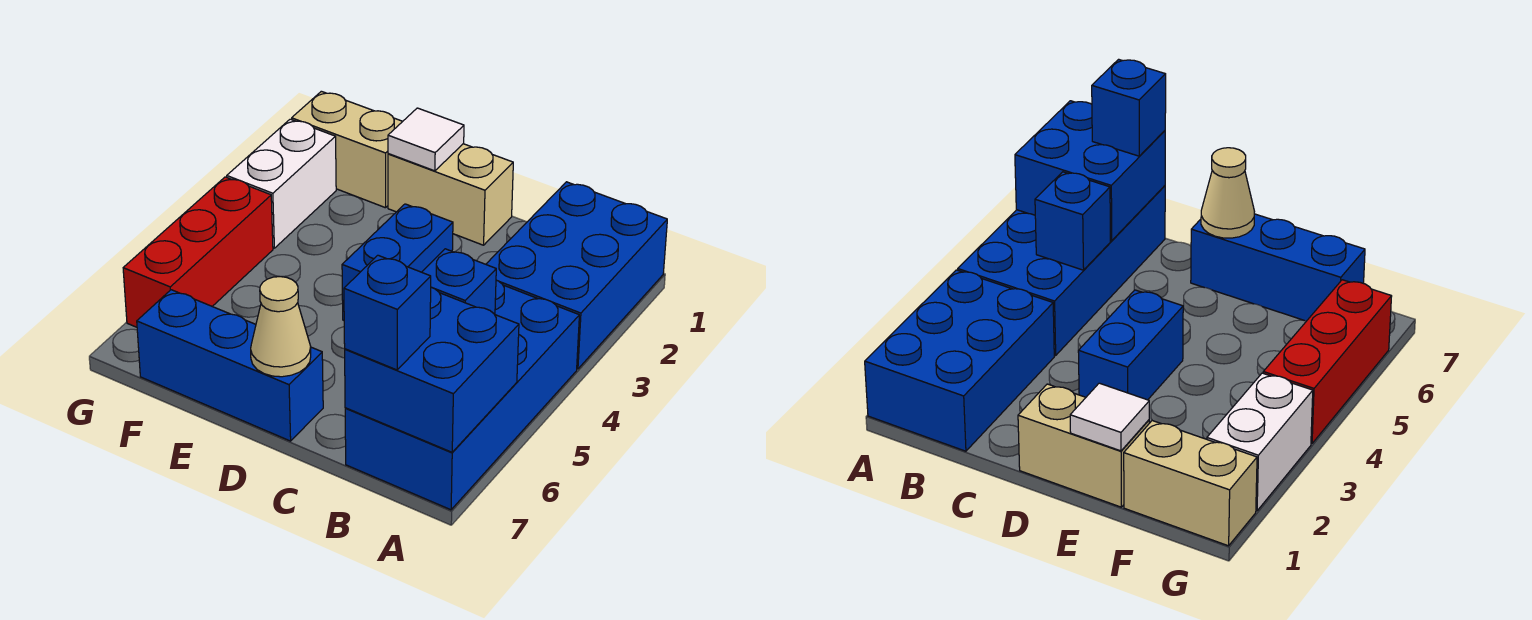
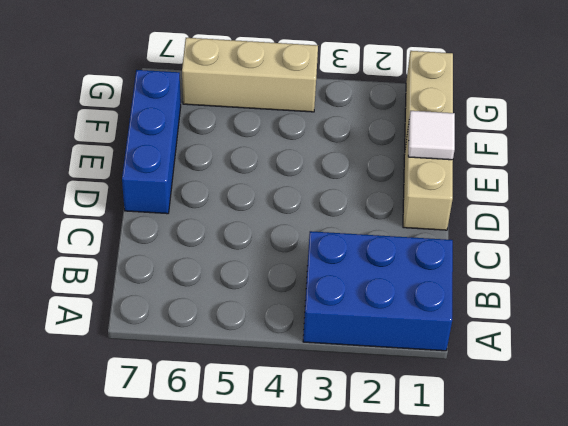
tan brick G4:G6 level 1 -> red brick G4:G6 level 1
none -> blue brick A4:B7 level 1
none -> blue brick D3:D4 level 1
none -> white brick G2:G3 level 1

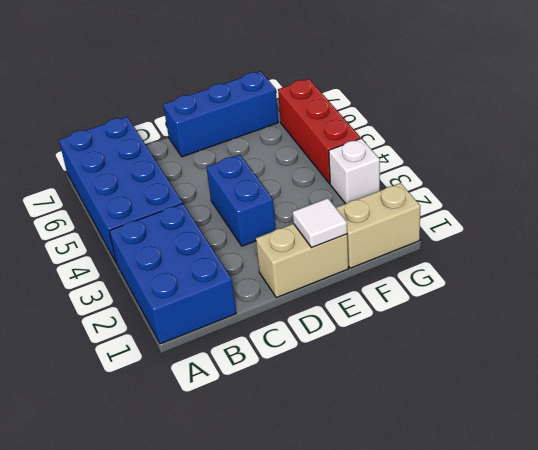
white brick G3 level 1 -> white brick G2:G3 level 1
none -> blue brick A6:B7 level 2
none -> blue brick B5 level 2
none -> tan cone D7 level 2

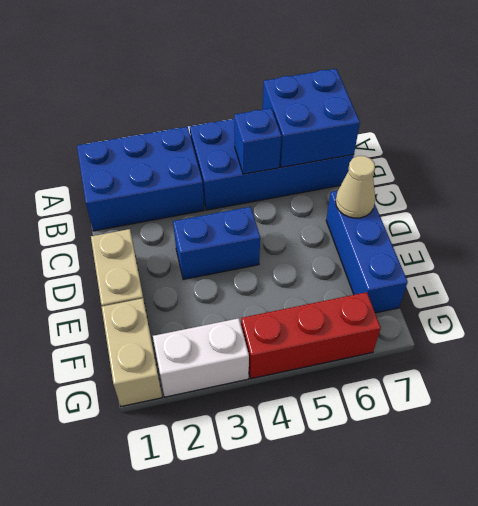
none -> white tile E1 level 2
none -> blue brick B7 level 3

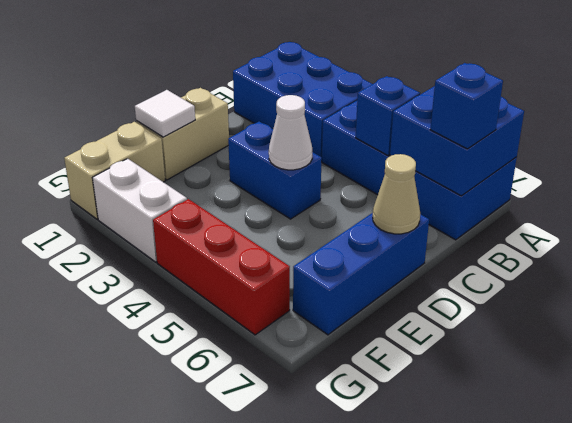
white cone D4 level 2 -> none

